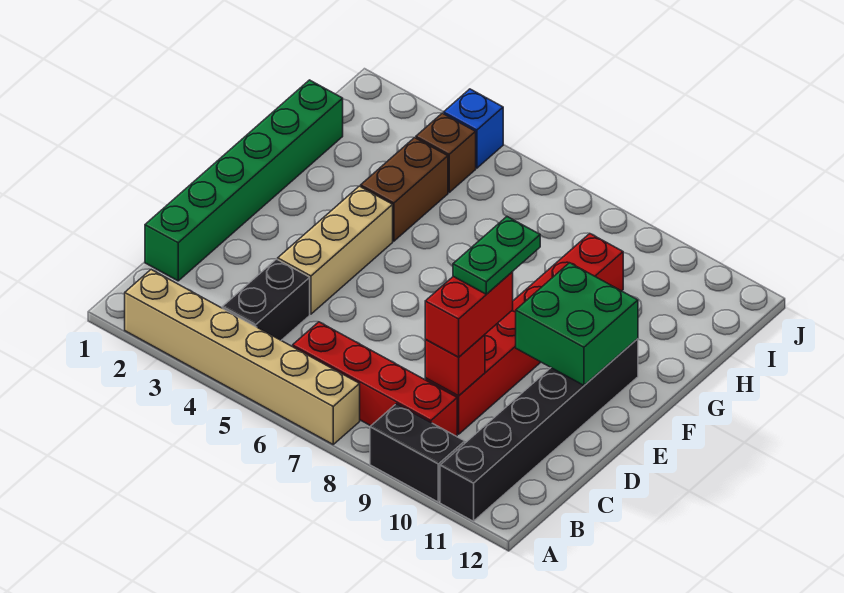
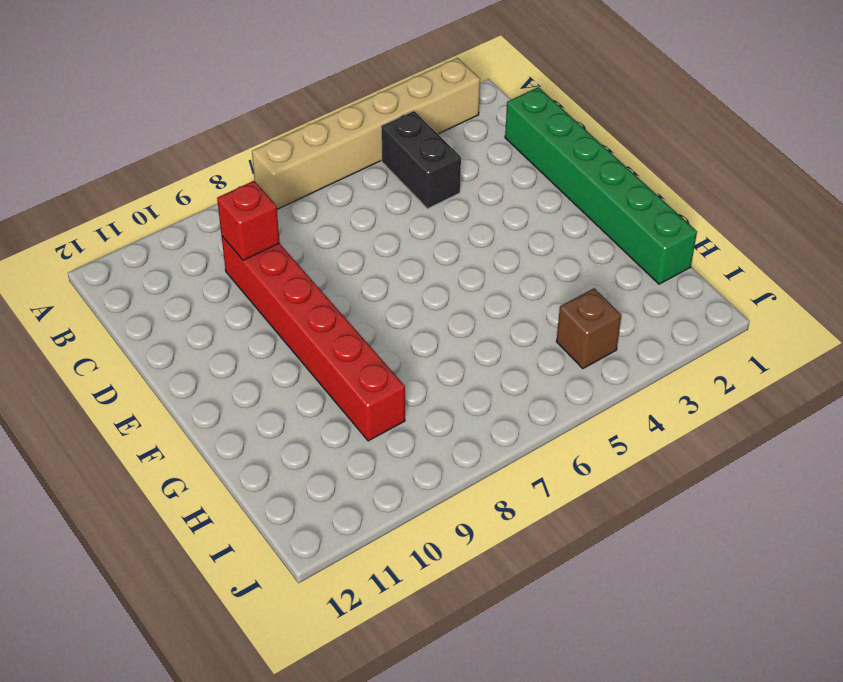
none -> black brick A9:A10 level 1
none -> black brick A11:F11 level 1
none -> red brick B6:B9 level 1

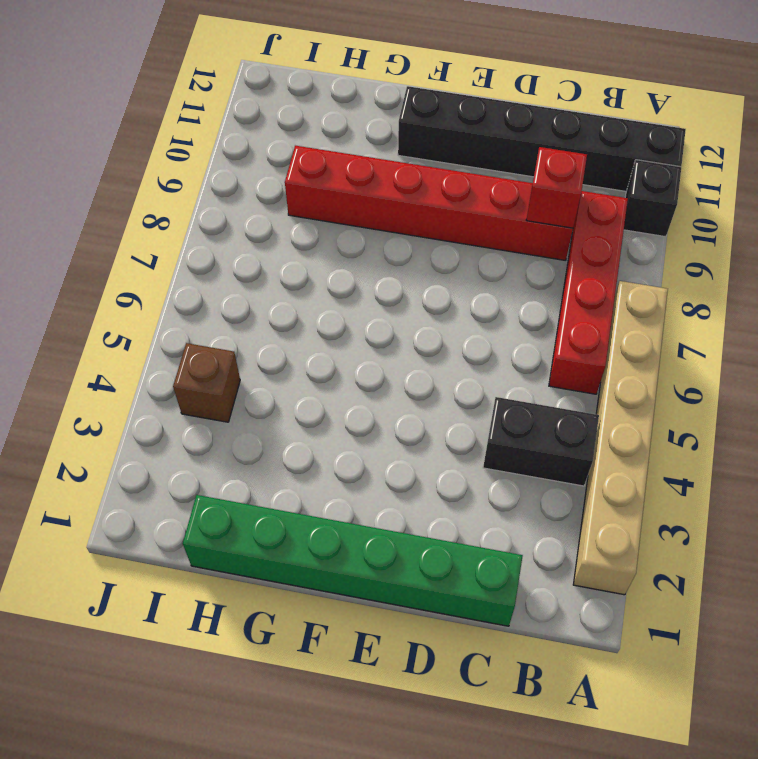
black brick A10 level 1 -> black brick A9:A10 level 1
none -> tan brick D4:F4 level 1
none -> brown brick G4:H4 level 1
none -> blue brick J4 level 1

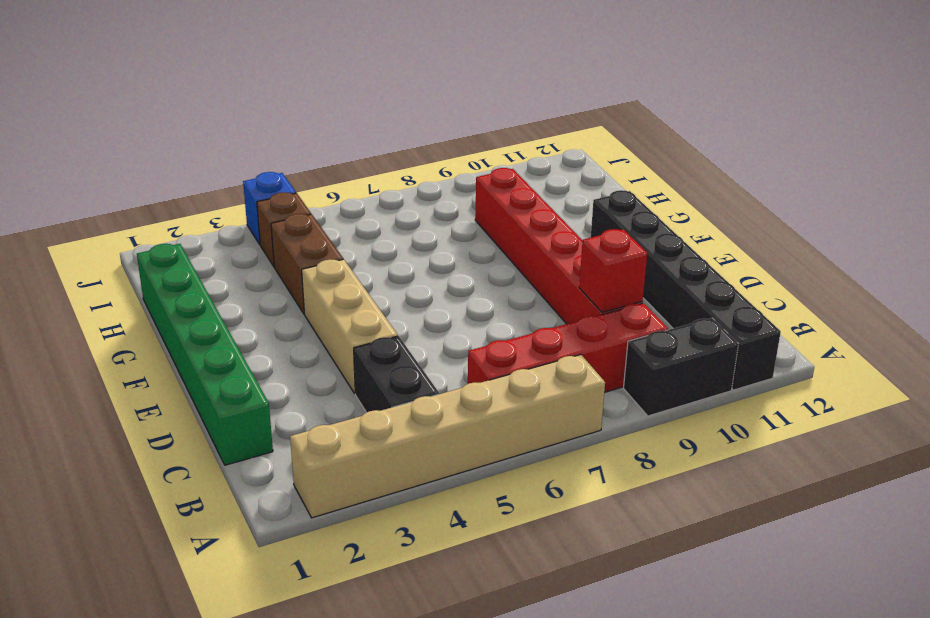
none -> green brick E10:F11 level 2
none -> red brick C9:D9 level 3
none -> green plate D9:E9 level 4

